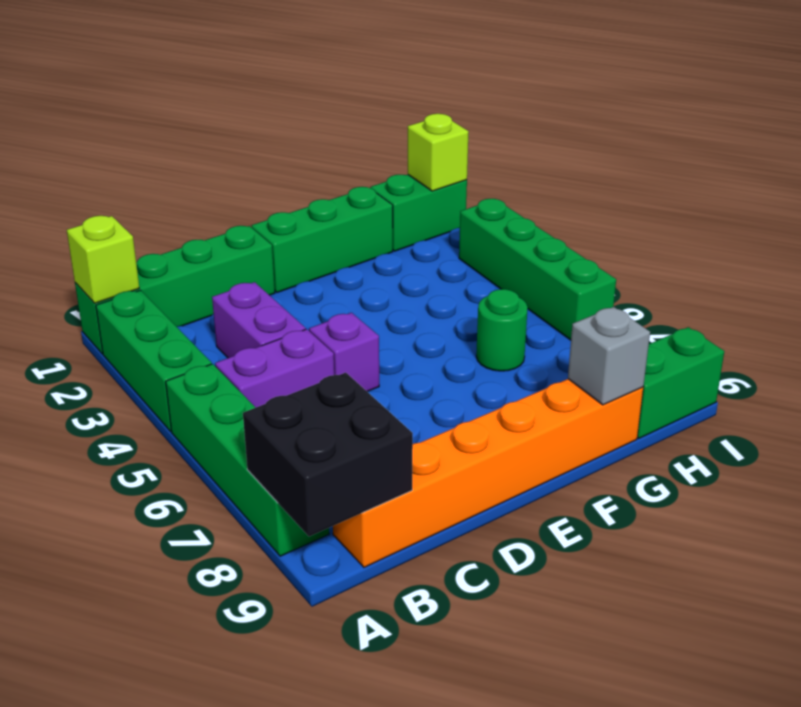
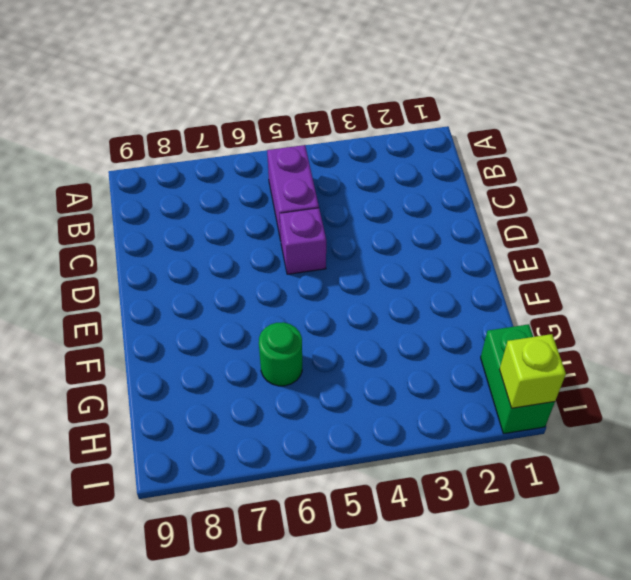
none -> green brick A1:D1 level 1
none -> green brick A2:A4 level 1
none -> green brick A5:A8 level 1

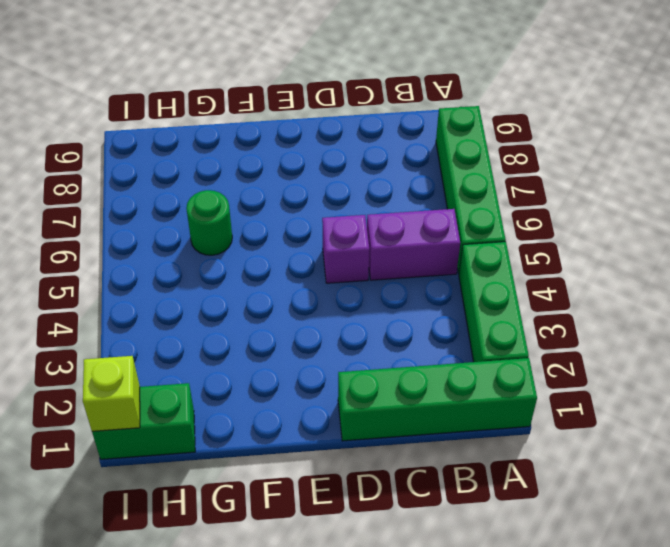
none -> orange brick B9:G9 level 1
none -> purple brick C3:C4 level 1
none -> green brick E1:G1 level 1

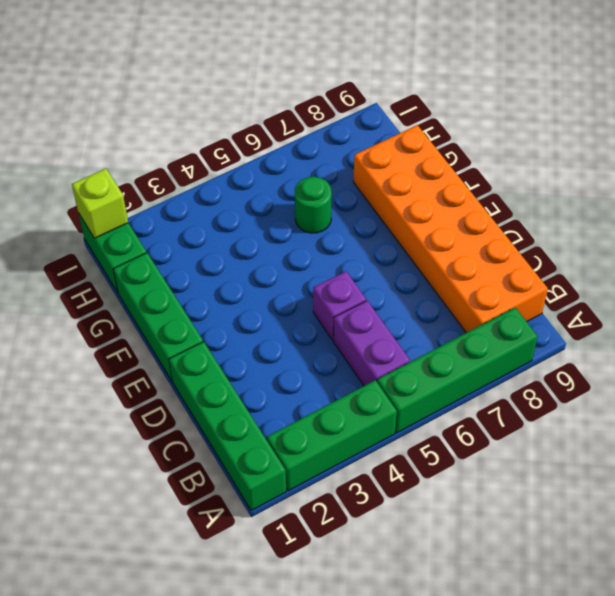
orange brick B8:G9 level 1 -> orange brick B9:G9 level 1
none -> purple brick C3:C4 level 1
none -> green brick H9:I9 level 1
none -> green brick I3:I6 level 1

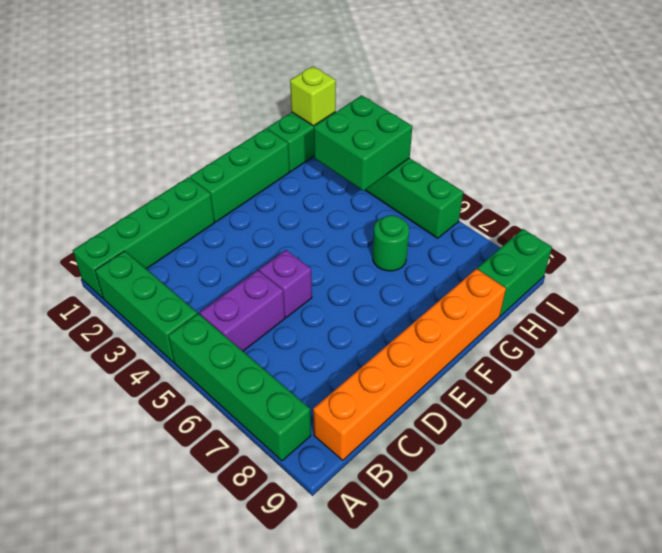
green brick H3:I4 level 2 -> none
none -> purple brick C3:C4 level 1
none -> lime brick A1 level 2
none -> black brick A8:B9 level 2

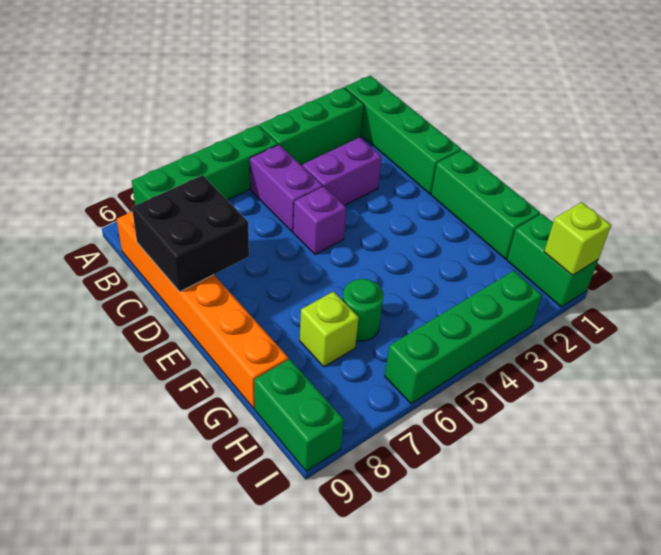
black brick C8:D9 level 2 -> black brick A8:B9 level 2
lime brick G7 level 1 -> lime brick A1 level 2
none -> grey brick G9 level 2

